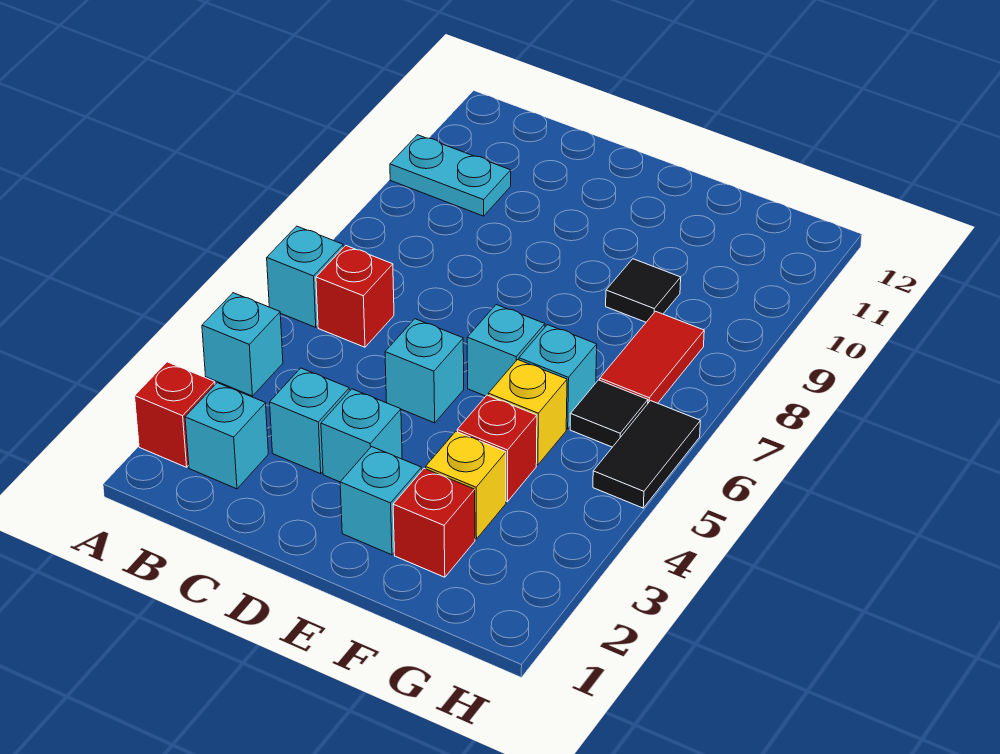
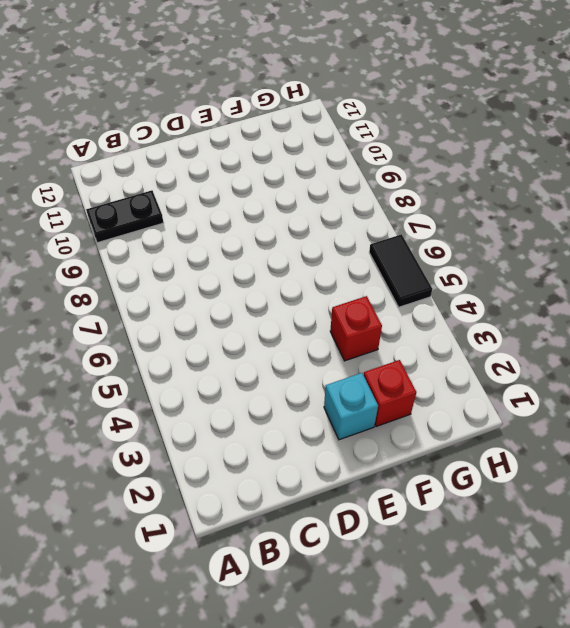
black plate A10:B10 level 1 -> cyan plate A10:B10 level 1
none -> red brick A2 level 1
none -> cyan brick A4 level 1
none -> cyan brick A6 level 1

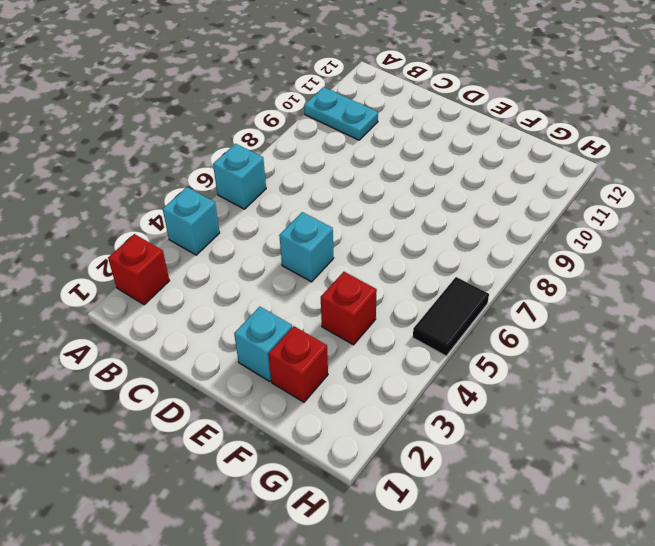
none -> cyan brick B2 level 1
none -> red brick B6 level 1
none -> cyan brick C3 level 1

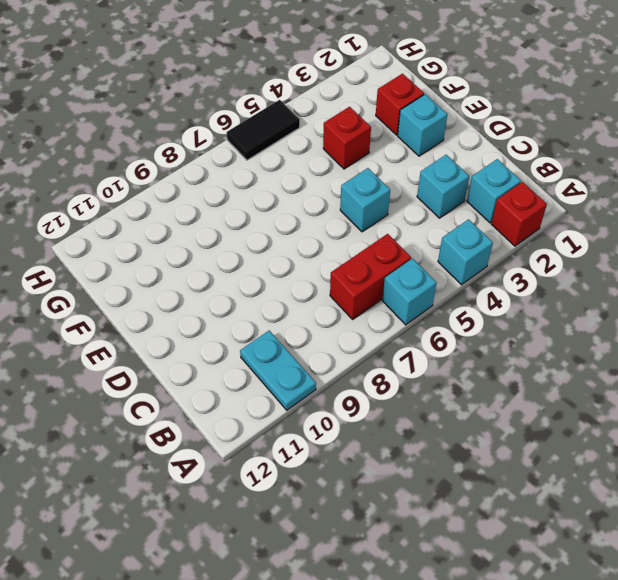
red brick B6:B7 level 1 -> red brick B6 level 1
none -> cyan brick D3 level 1
none -> cyan brick E6 level 1
none -> yellow brick F3 level 1

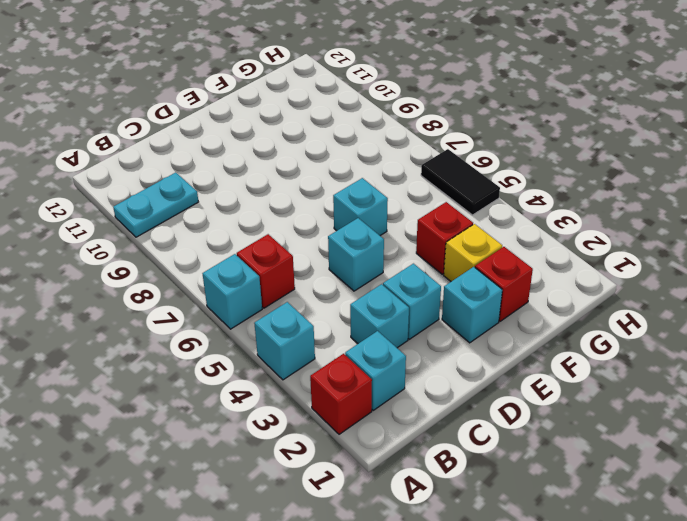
none -> yellow brick F5 level 1
none -> cyan brick F6 level 1
none -> black tile F9 level 1

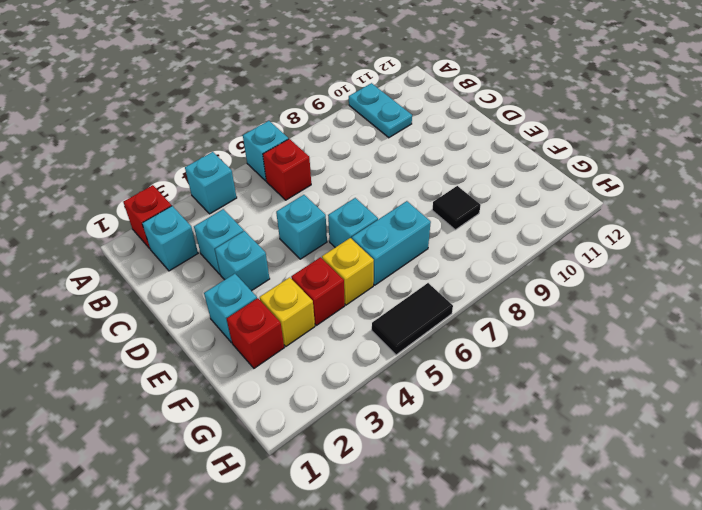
cyan brick F6:F7 level 1 -> cyan brick F6 level 1
none -> black tile G6 level 1
none -> red tile G7:G8 level 1

